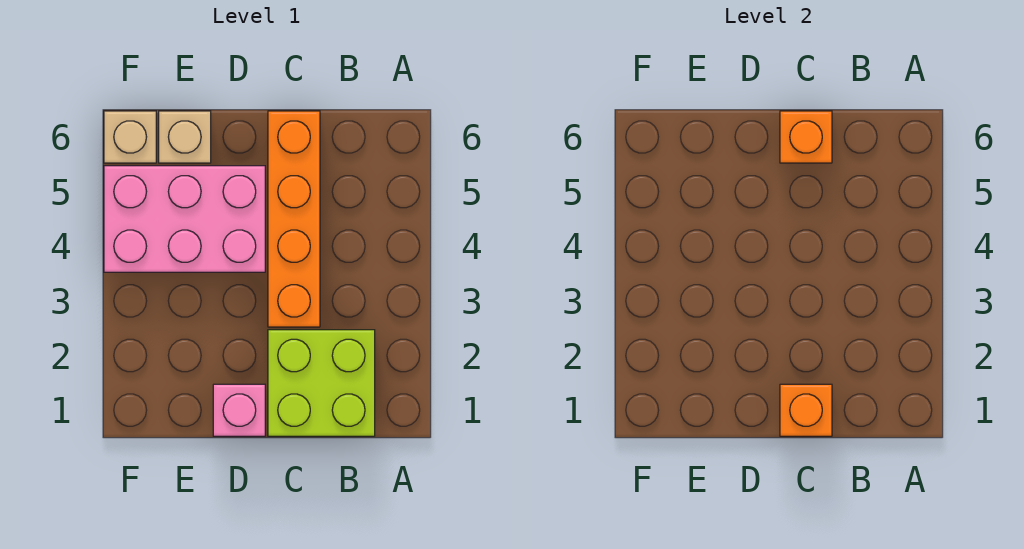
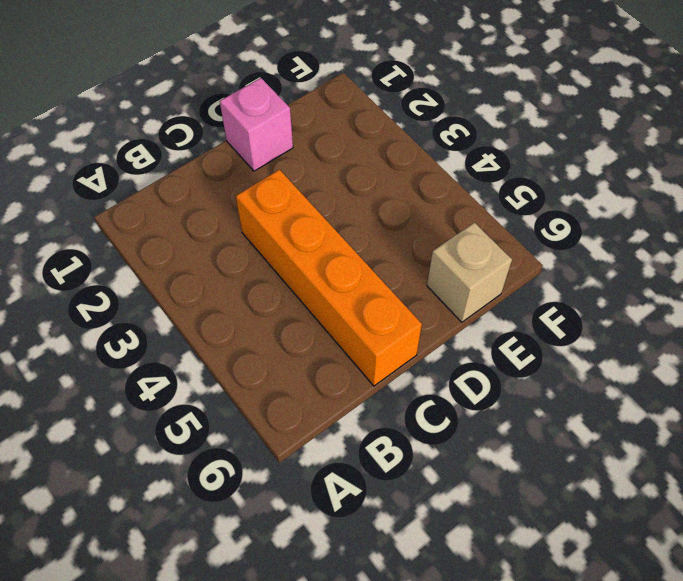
none -> lime brick B1:C2 level 1
none -> pink brick D4:F5 level 1

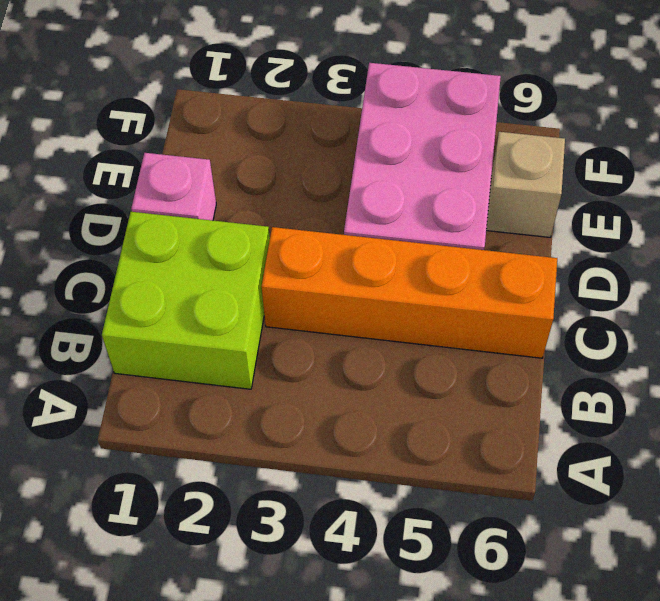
none -> tan brick F6 level 1
none -> orange brick C1 level 2

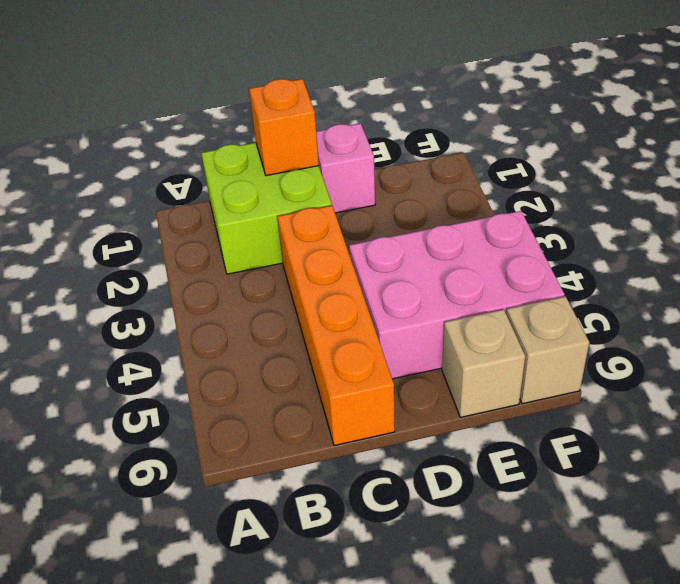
none -> orange brick C6 level 2

